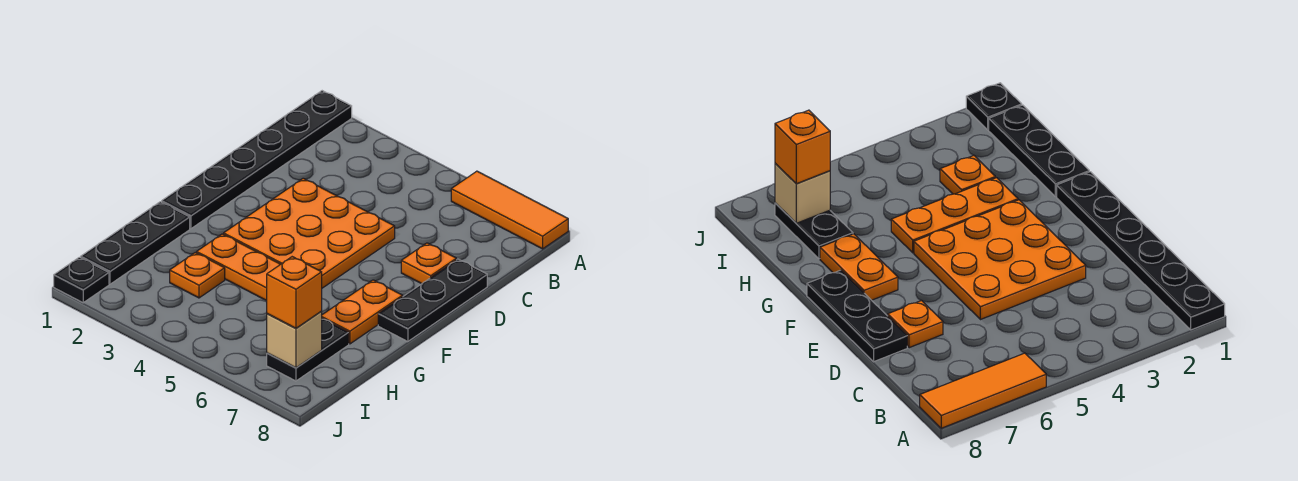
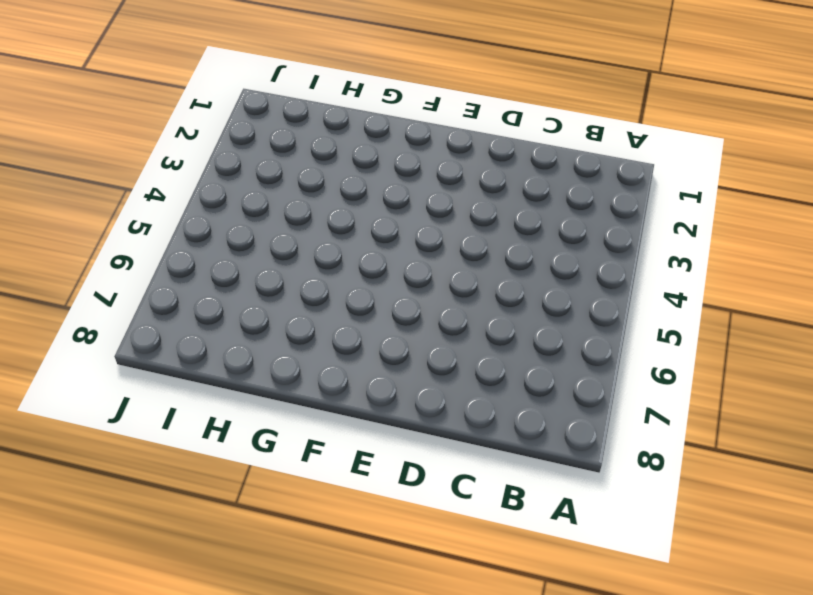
none -> black plate A1:F1 level 1
none -> orange tile A6:A8 level 1
none -> orange plate D3:F5 level 1

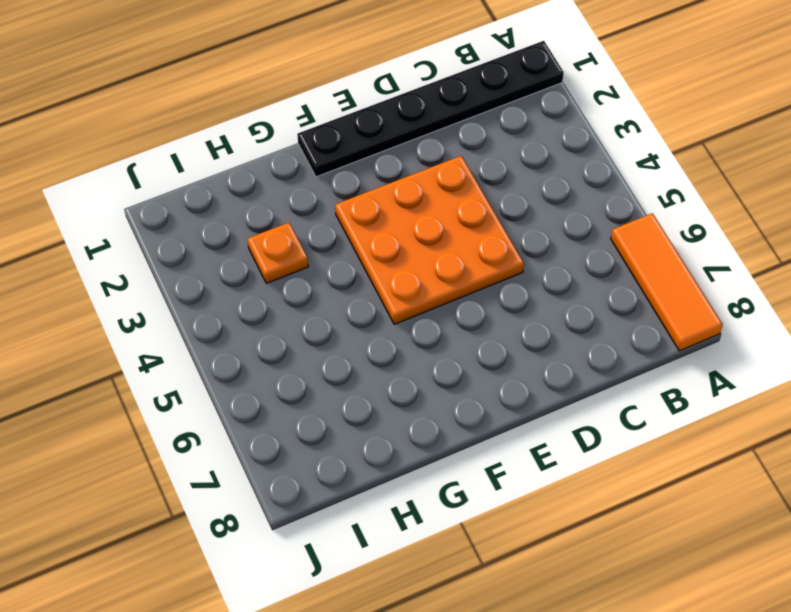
none -> orange plate D7 level 1
none -> black plate D8:F8 level 1
none -> orange plate F7:G7 level 1

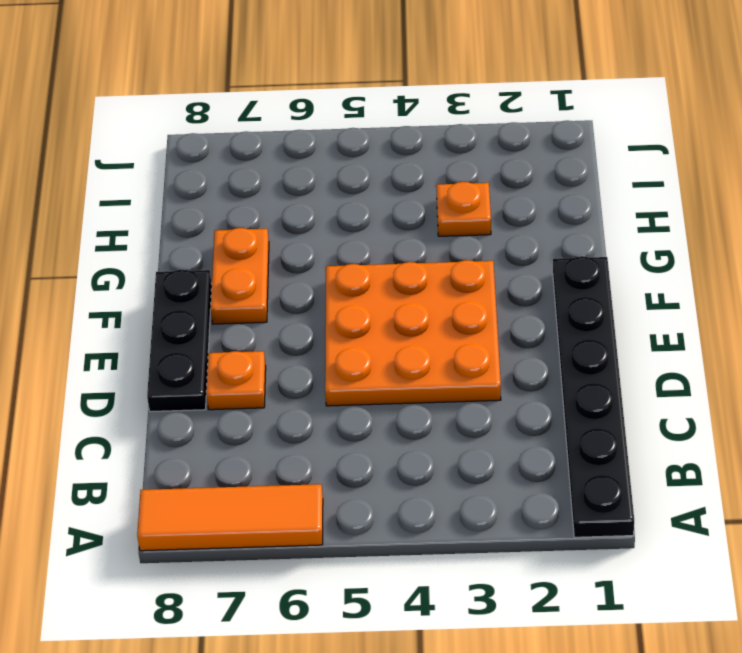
none -> black plate G1:I1 level 1
none -> orange plate G3:G5 level 1
none -> black plate H7:I7 level 1

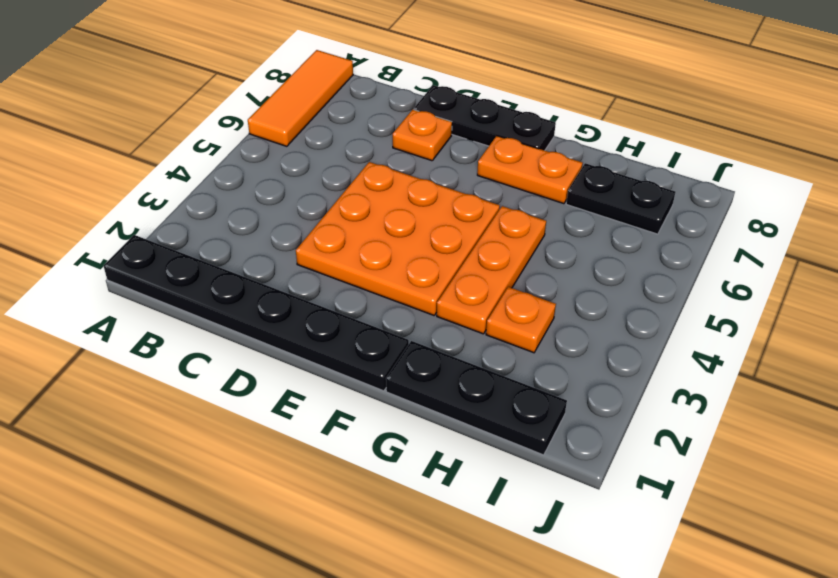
none -> black plate J1 level 1
none -> tan brick I7 level 2
none -> orange brick I7 level 3

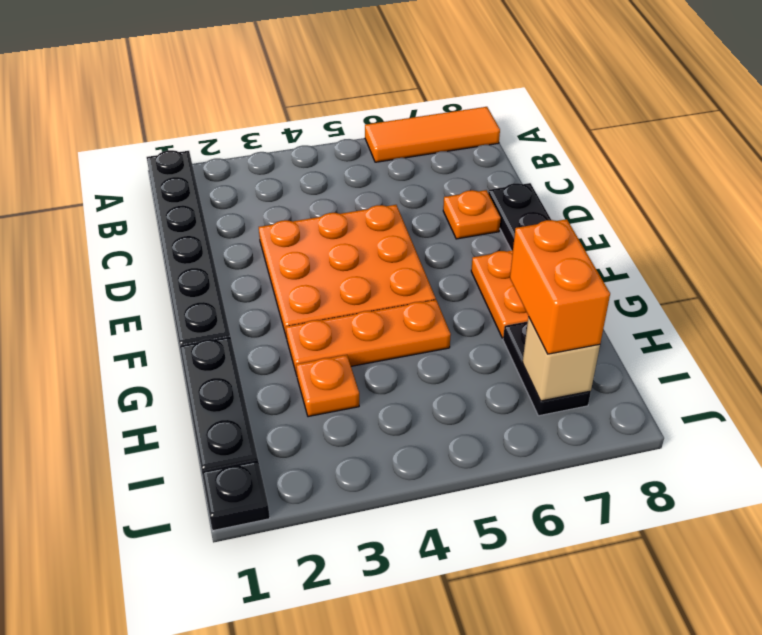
orange brick H7:I7 level 3 -> orange brick I7 level 3

